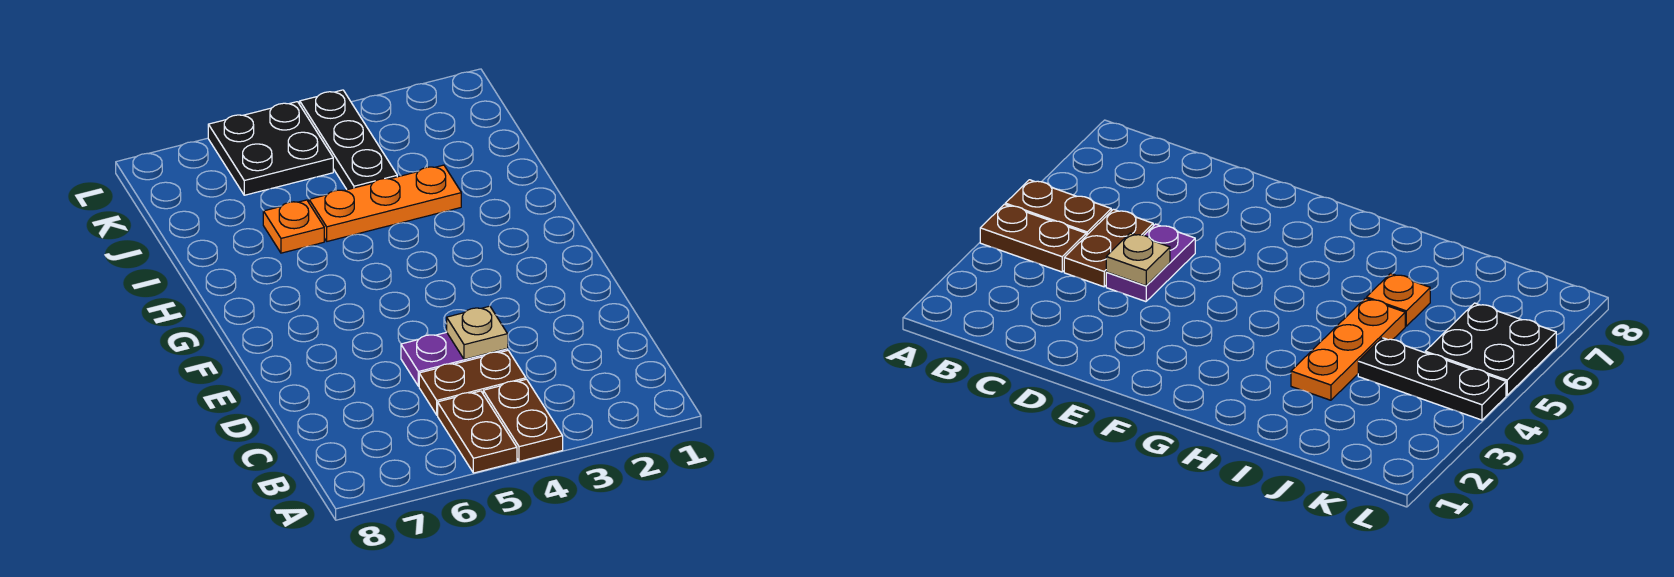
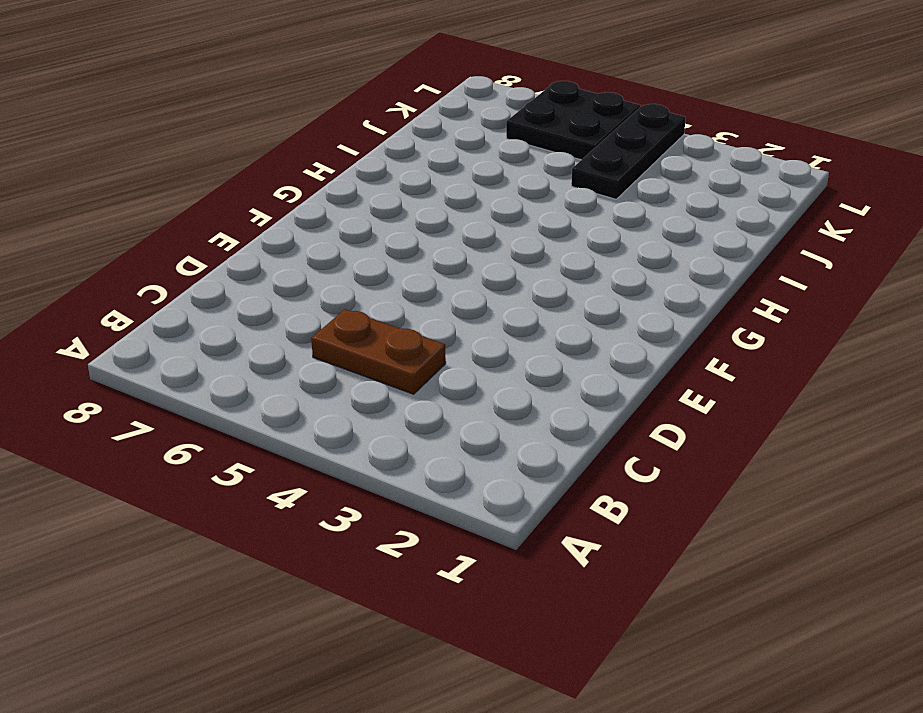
none -> brown plate A4:B4 level 1
none -> brown plate A5:B5 level 1

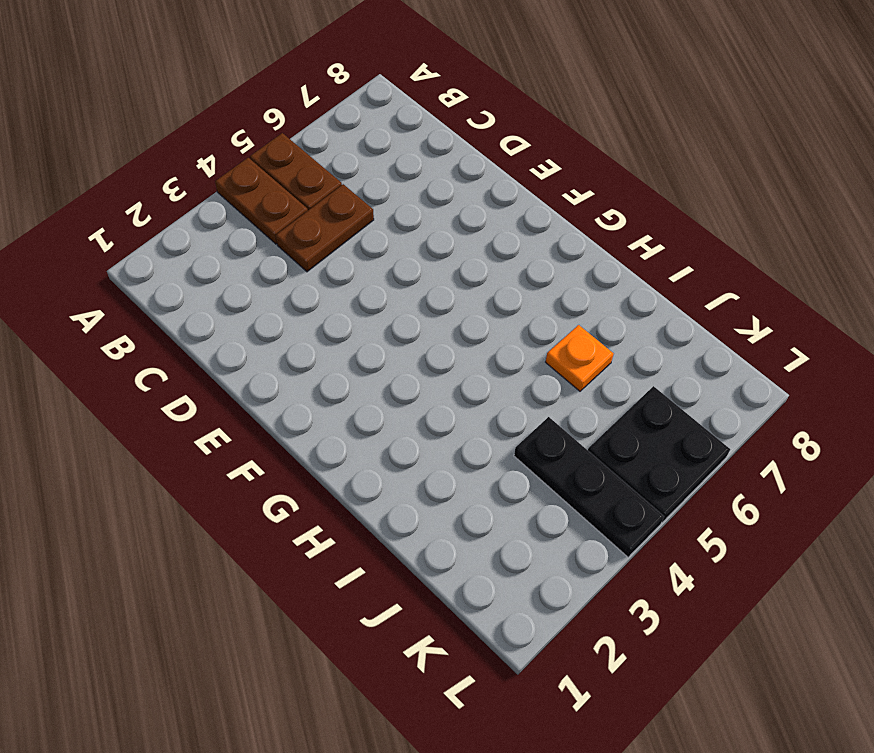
none -> purple plate D4:D5 level 1
none -> orange plate I3:I5 level 1

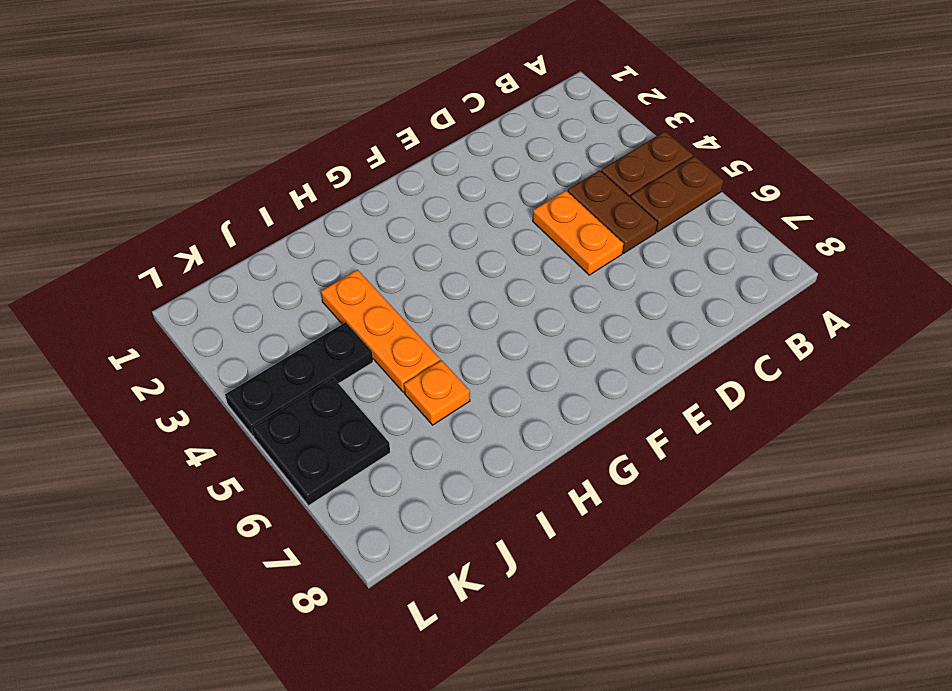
orange plate D4:D5 level 1 -> purple plate D4:D5 level 1
none -> tan plate D4 level 2

